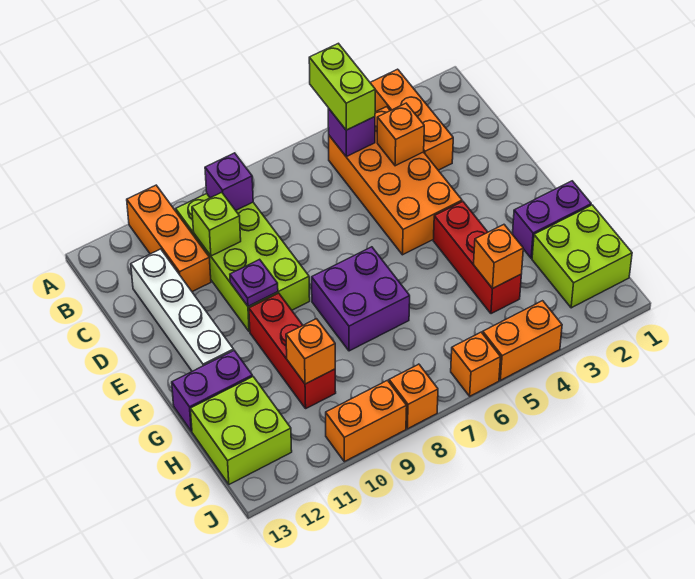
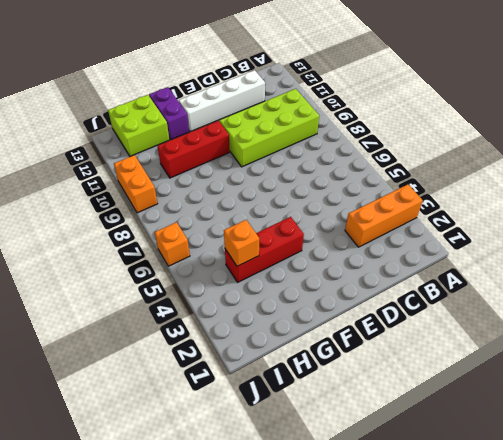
none -> orange brick A11:C11 level 1
none -> orange brick B4:E5 level 1
none -> purple brick F7:G8 level 1

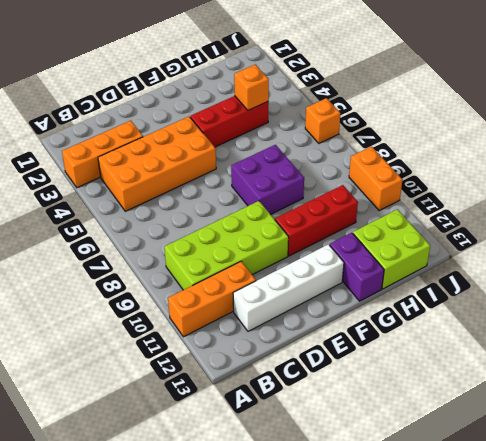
none -> purple brick G1:G2 level 1
none -> lime brick H1:I2 level 1
none -> orange brick J4:J5 level 1

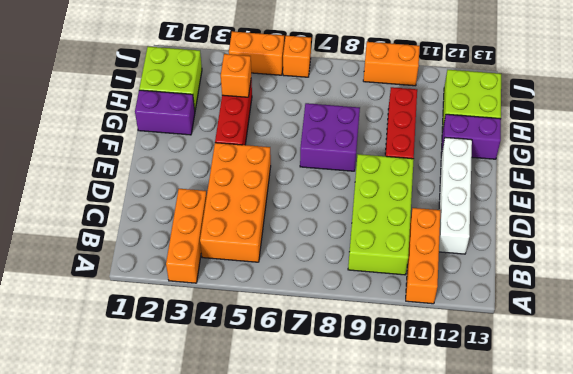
none -> orange brick J8 level 1
none -> purple brick B5 level 2
none -> purple brick B9 level 2

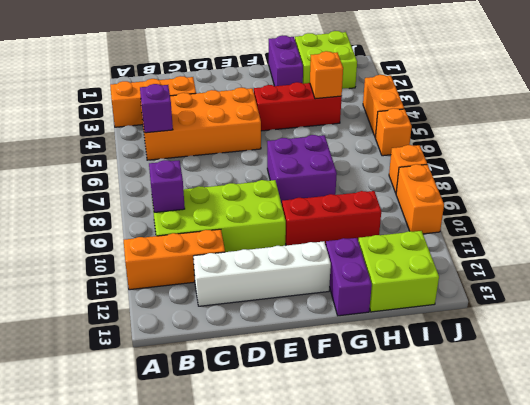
none -> orange brick C4 level 2
none -> lime brick C10 level 2
none -> purple plate E10 level 2

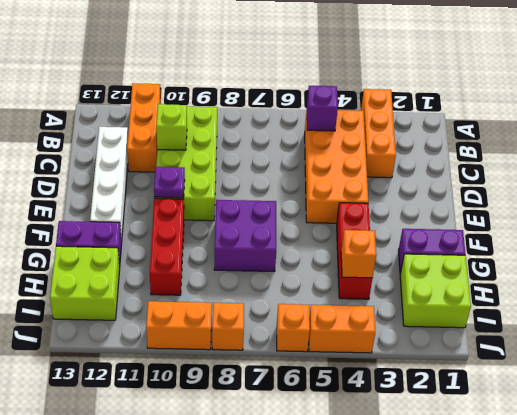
none -> purple brick B9 level 2
none -> orange brick C4 level 2
none -> orange brick H10 level 2

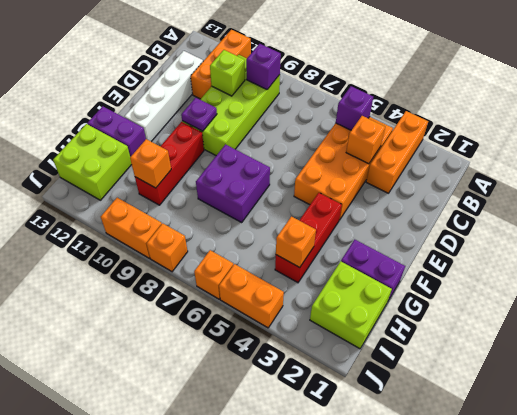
none -> lime brick A5:B5 level 3

